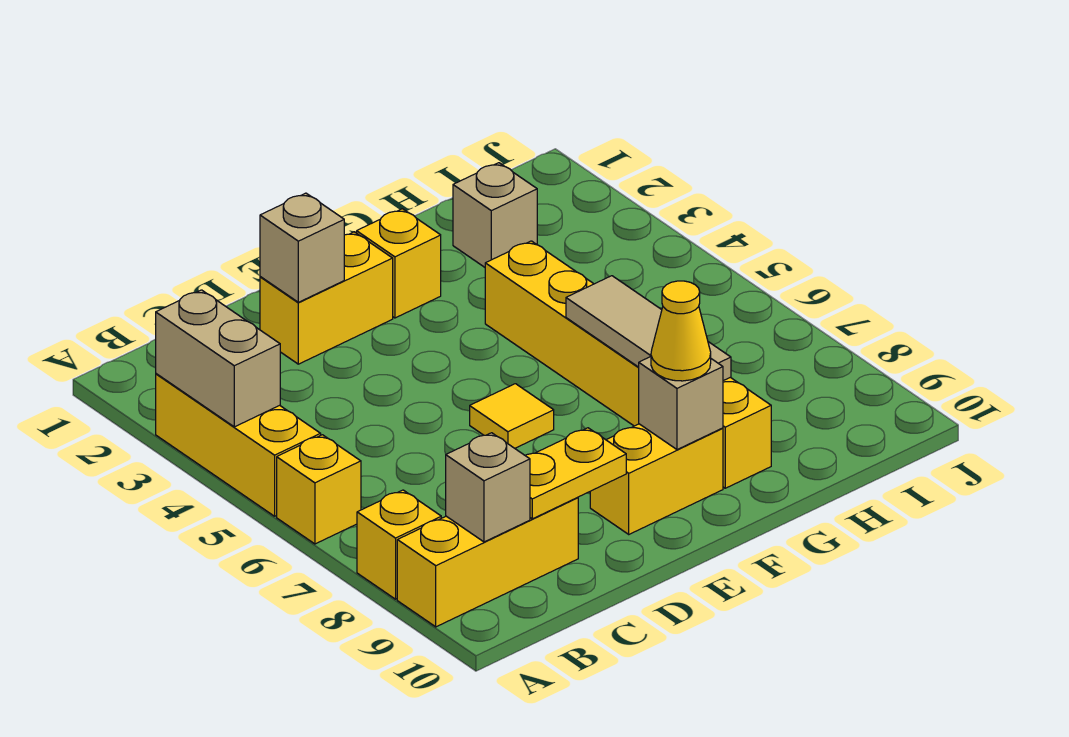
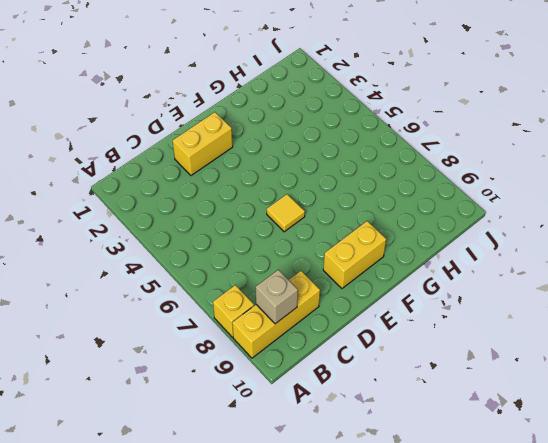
none -> yellow brick A3:A5 level 1
none -> yellow brick A6 level 1
none -> yellow brick F2 level 1

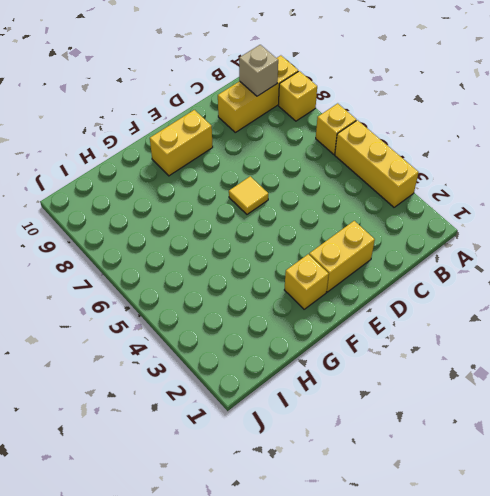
none -> yellow brick G4:G9 level 1
none -> tan brick H2 level 1
none -> tan brick A3:A4 level 2

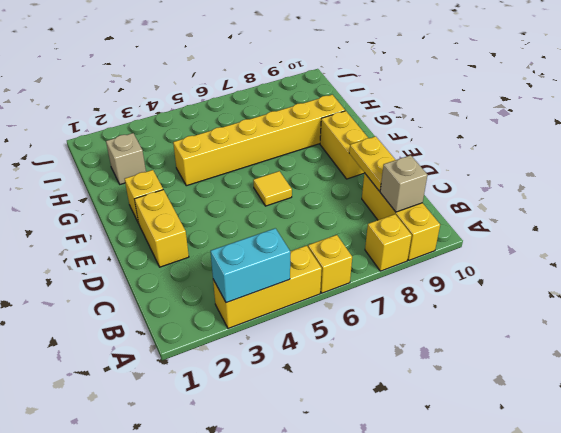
cyan brick A3:A4 level 2 -> tan brick A3:A4 level 2
none -> tan brick D2 level 2
none -> tan brick F9 level 2
none -> tan tile G6:G8 level 2

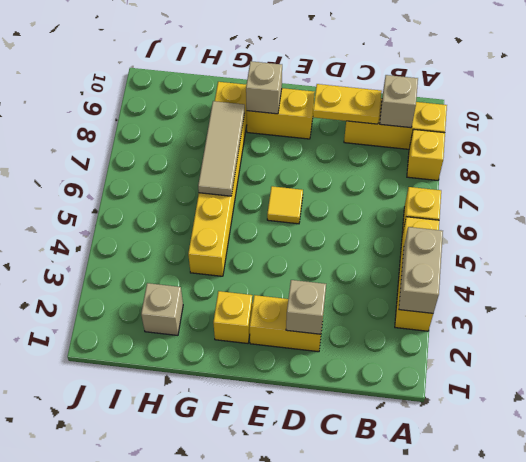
none -> yellow cone F9 level 3

